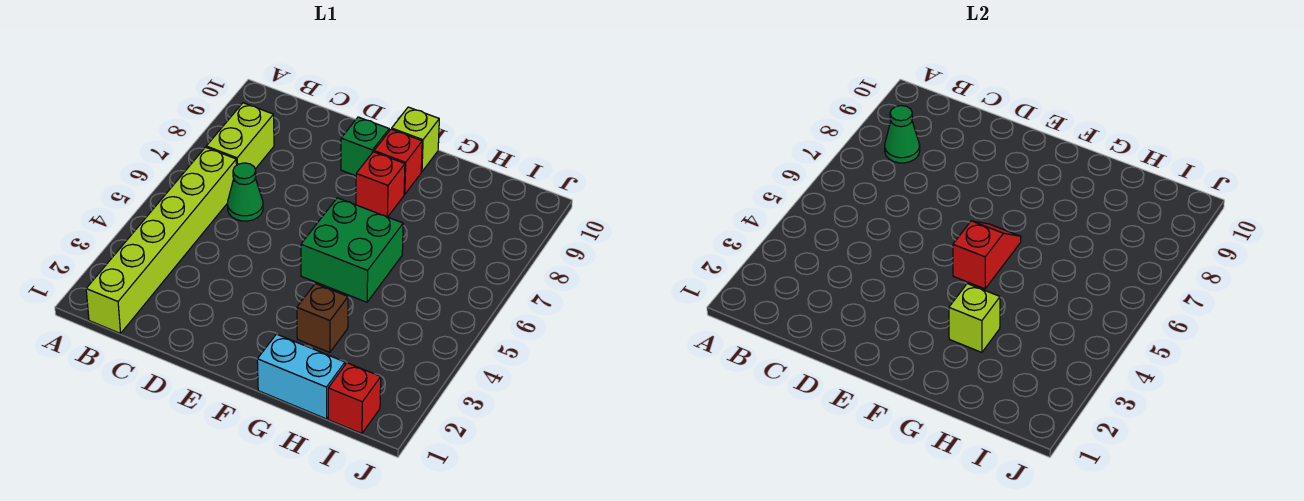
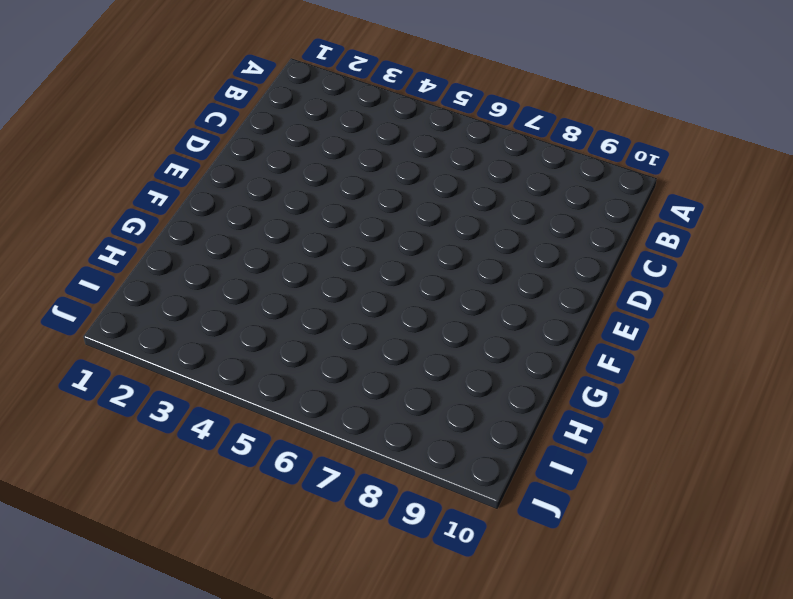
none -> lime brick B1:B6 level 1
none -> lime brick B7:B8 level 1
none -> green cone C6 level 1

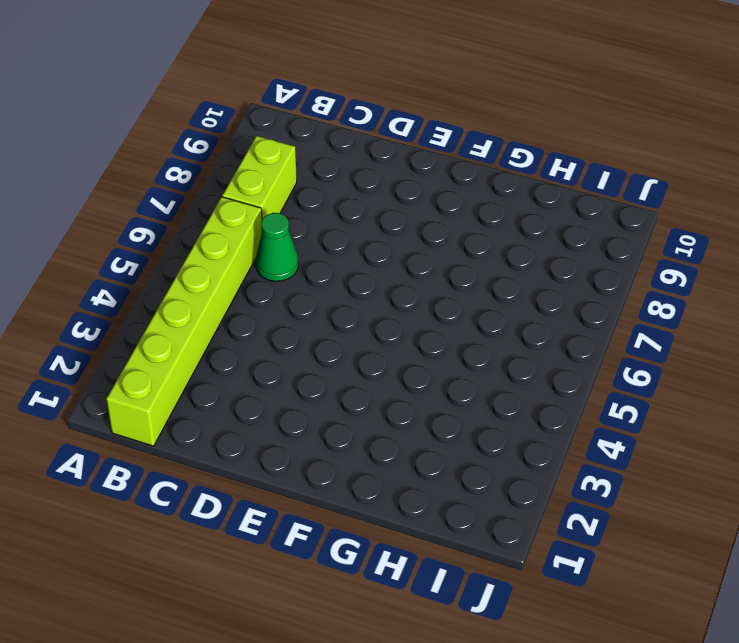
none -> green brick E9 level 1
none -> green brick F5:G6 level 1
none -> red brick F8 level 1

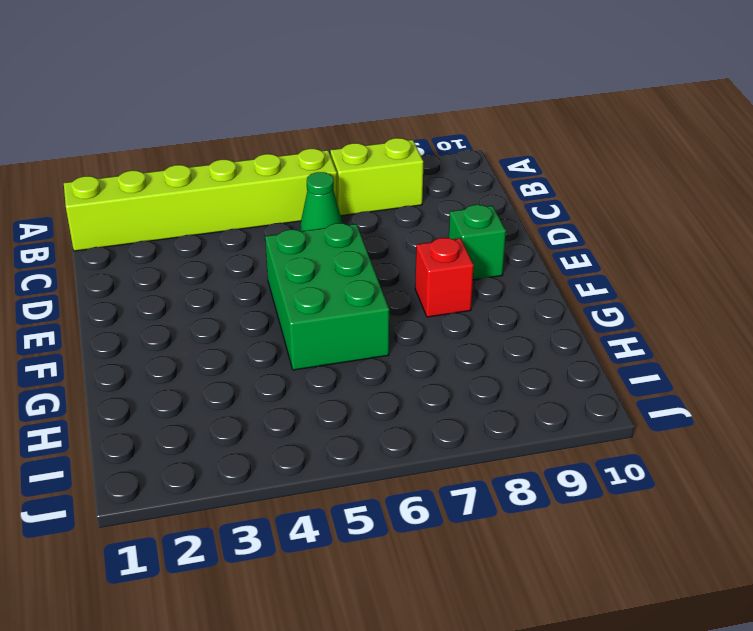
green brick E5:G6 level 1 -> green brick F5:G6 level 1
none -> red brick F9 level 1
none -> lime brick F10 level 1
none -> cyan brick G1:H1 level 1

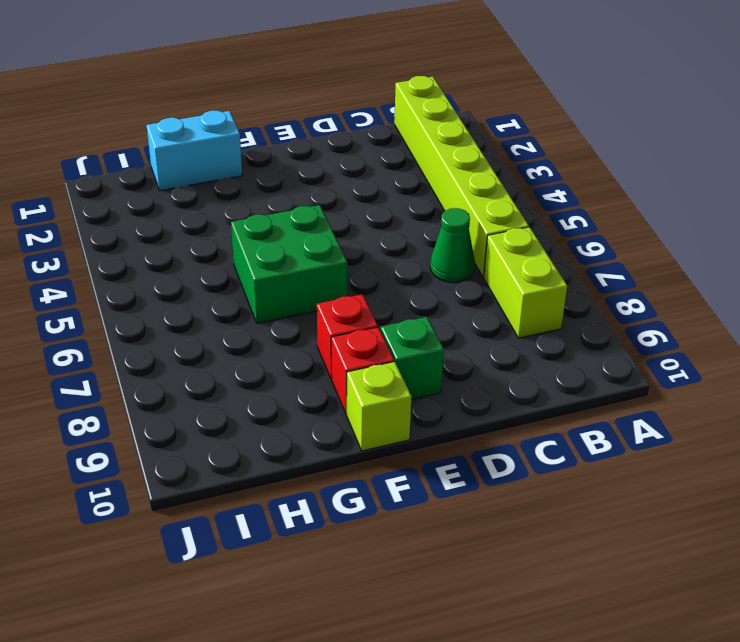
none -> brown brick G3 level 1
none -> red brick I1 level 1
none -> green cone B8 level 2

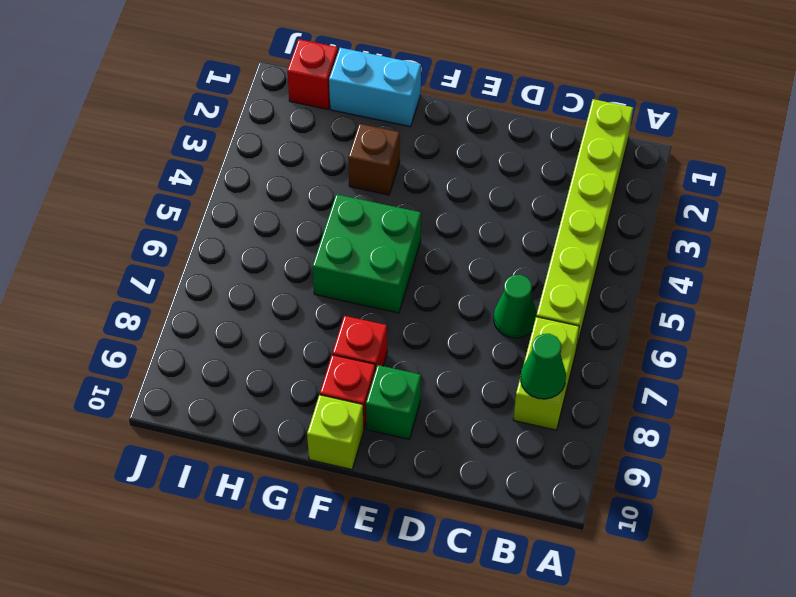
none -> red slope F5:F6 level 2 top 5
none -> lime brick G3 level 2

